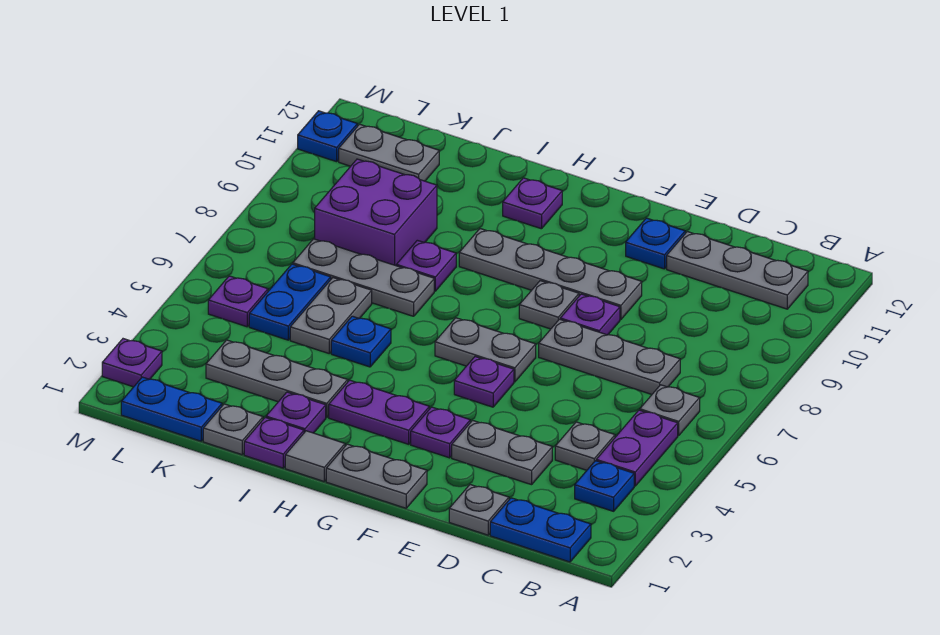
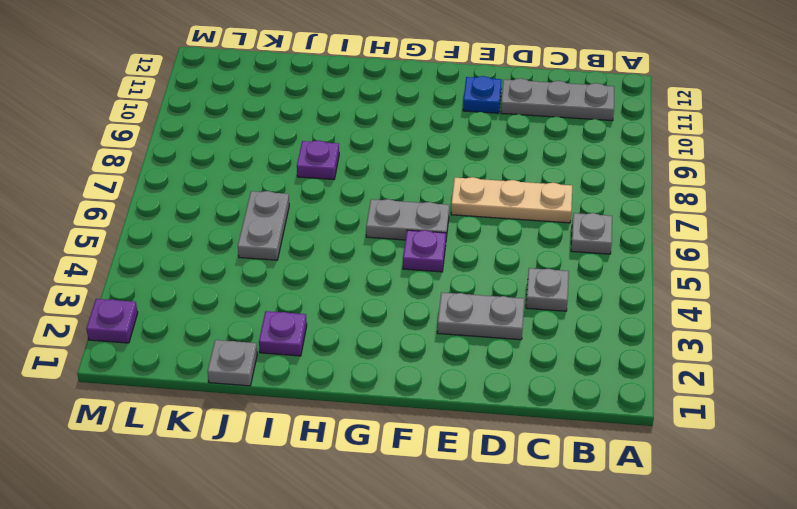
tan plate C7:E7 level 1 -> grey plate C7:E7 level 1
none -> blue plate B1:C1 level 1
none -> blue plate B3 level 1
none -> purple plate B4:B5 level 1
none -> grey plate D1 level 1

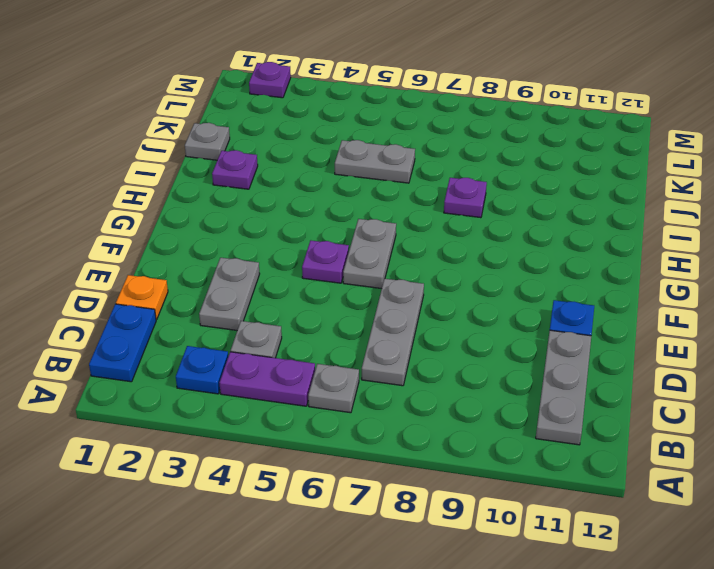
orange plate D1 level 1 -> grey plate D1 level 1
none -> purple plate E8 level 1
none -> grey plate E9:H9 level 1
none -> grey plate F1:G1 level 1
none -> purple plate F3 level 1

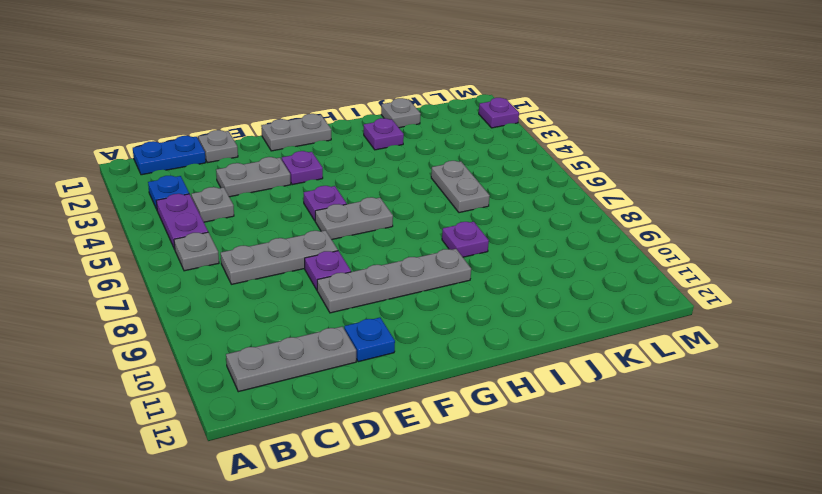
none -> grey plate F8 level 1
none -> purple plate G3:H3 level 1
none -> grey tile H1 level 1
none -> purple plate H11 level 1

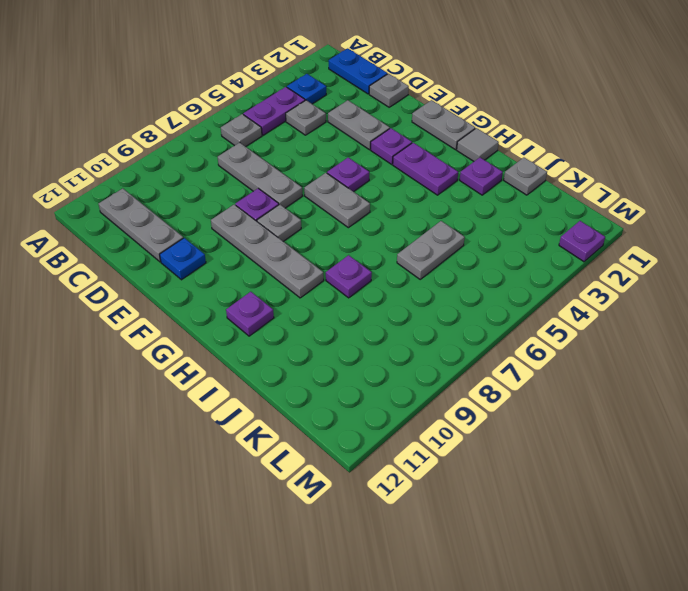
none -> purple plate I1 level 1
none -> grey plate I3:K3 level 1
none -> blue plate I5 level 1
none -> grey plate I7:K7 level 1

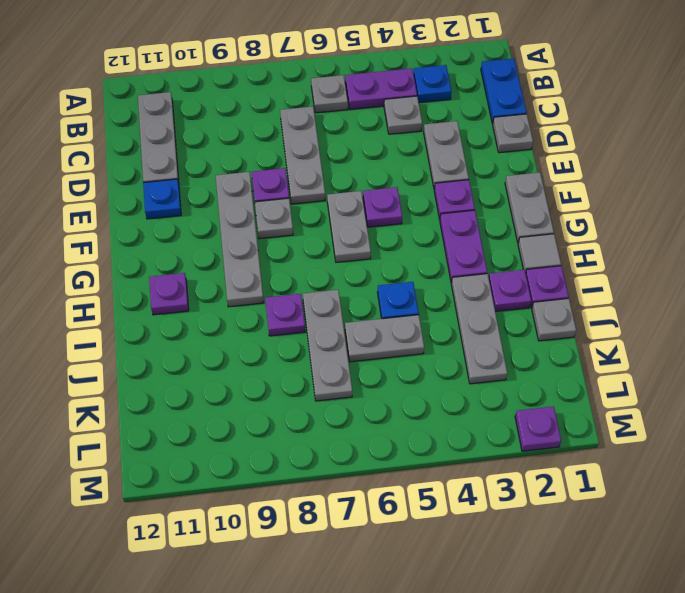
none -> purple brick J8:K9 level 1
none -> blue plate K1:L1 level 1
none -> blue plate K5:K6 level 1
none -> grey plate K11:L11 level 1

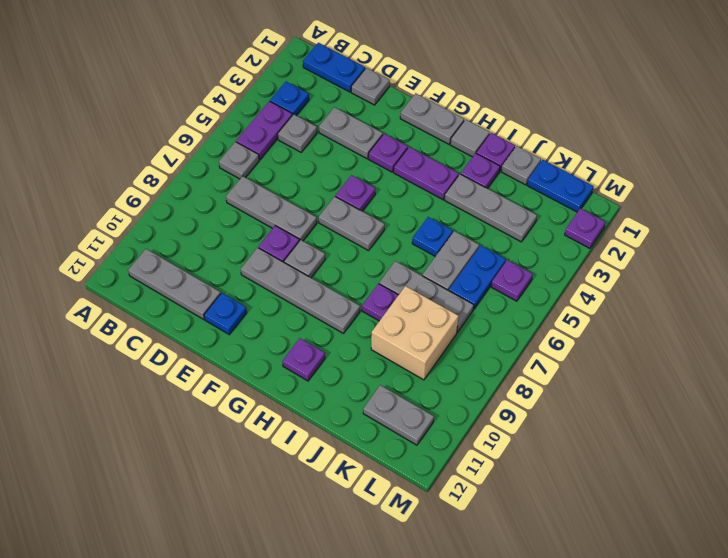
tan brick J8:K9 level 1 -> purple brick J8:K9 level 1
none -> blue plate M11 level 1

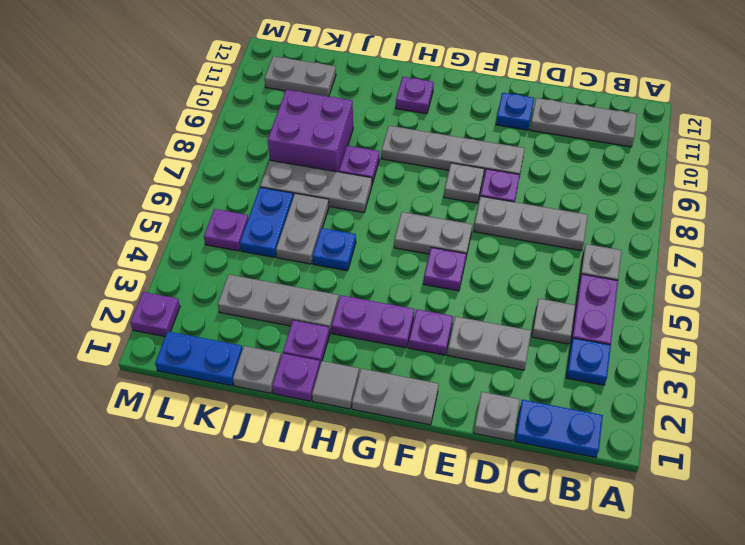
none -> blue plate M11 level 1

